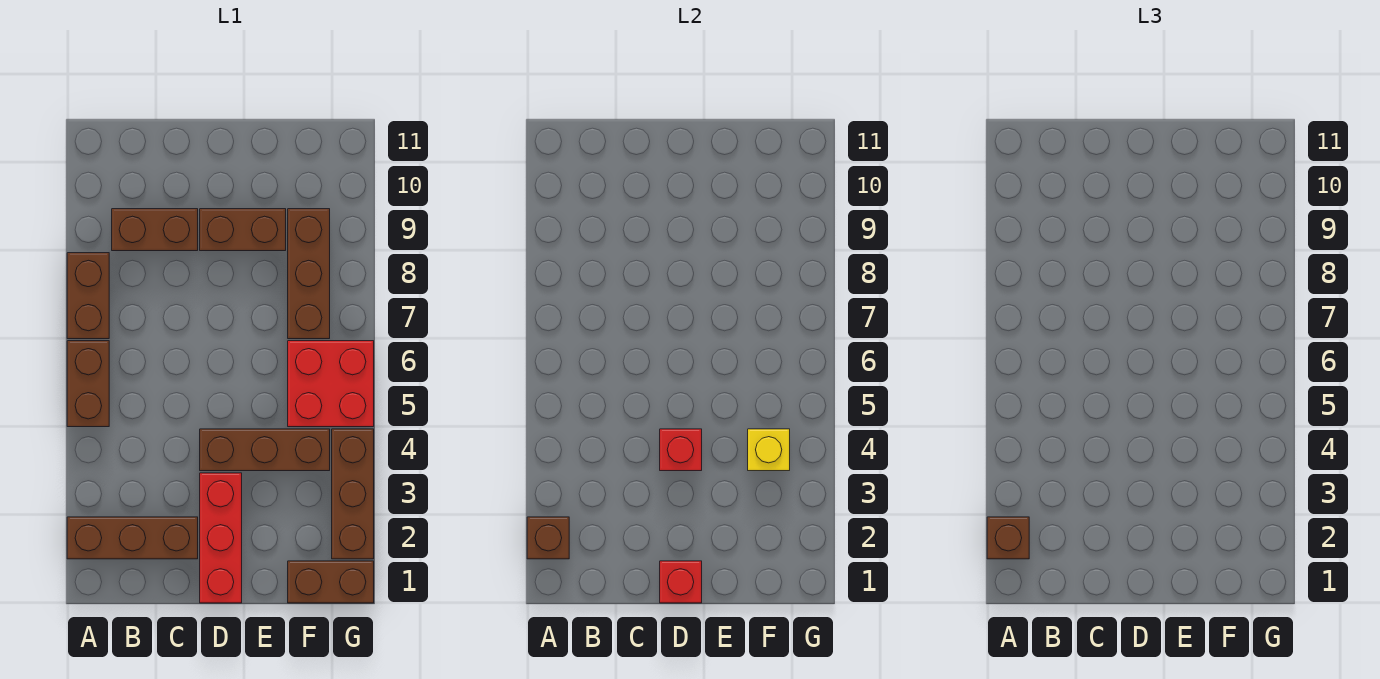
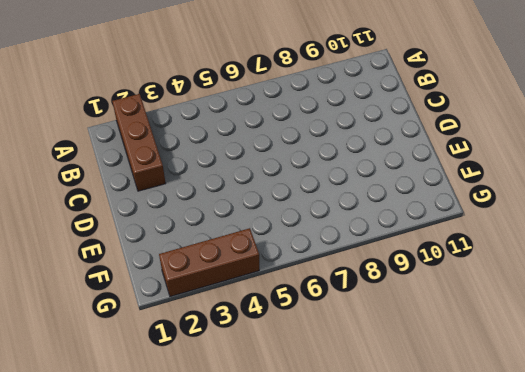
none -> brown brick A5:A6 level 1
none -> brown brick A7:A8 level 1
none -> brown brick B9:C9 level 1

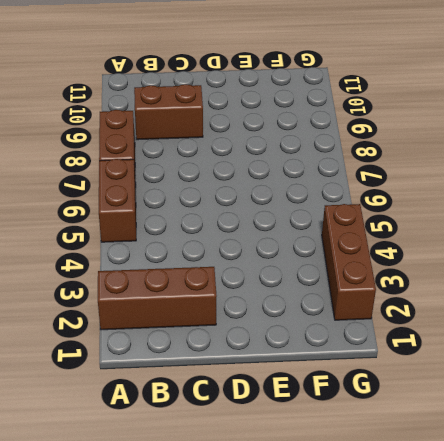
none -> red brick D1:D3 level 1
none -> brown brick D4:F4 level 1
none -> brown brick D9:E9 level 1

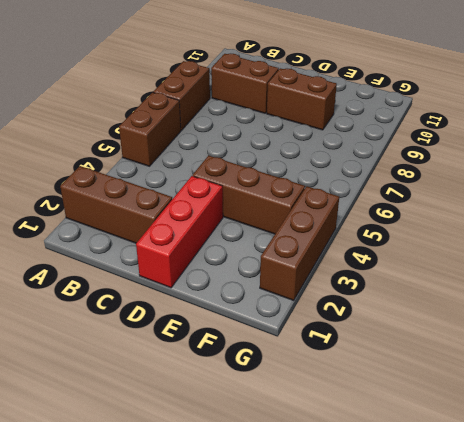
none -> brown brick F1:G1 level 1
none -> red brick F5:G6 level 1
none -> brown brick F7:F9 level 1

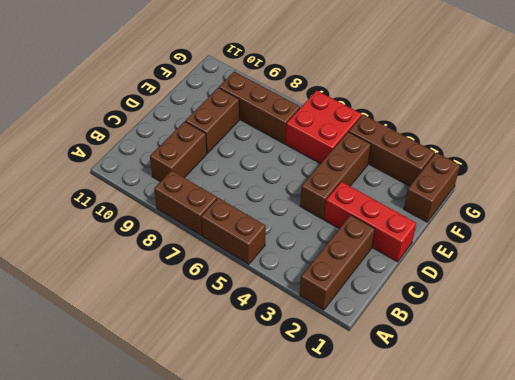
none -> brown brick A2 level 2
none -> red brick D1 level 2
none -> red brick D4 level 2

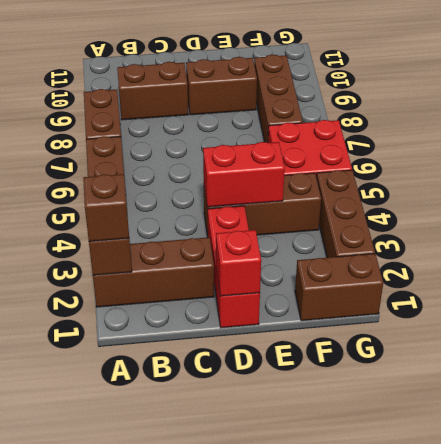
red brick D4:E4 level 2 -> red brick D4 level 2
none -> yellow brick F4 level 2

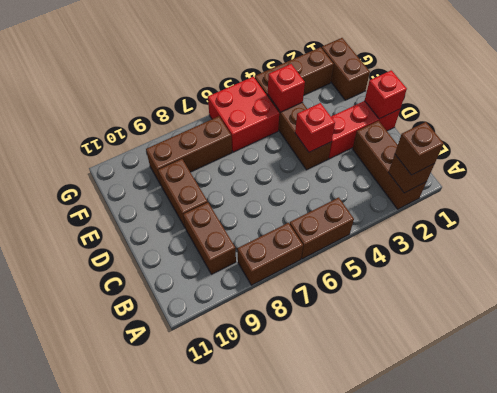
red brick F4 level 2 -> yellow brick F4 level 2

